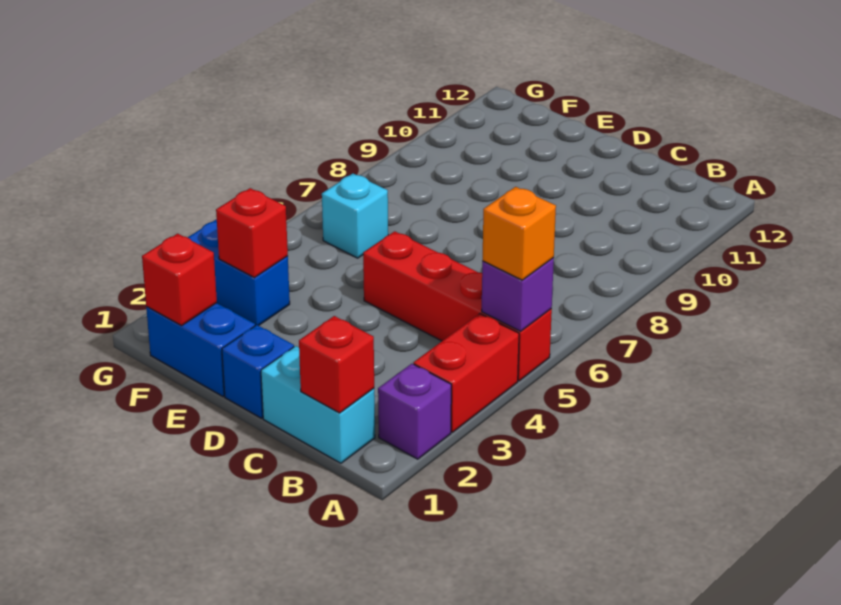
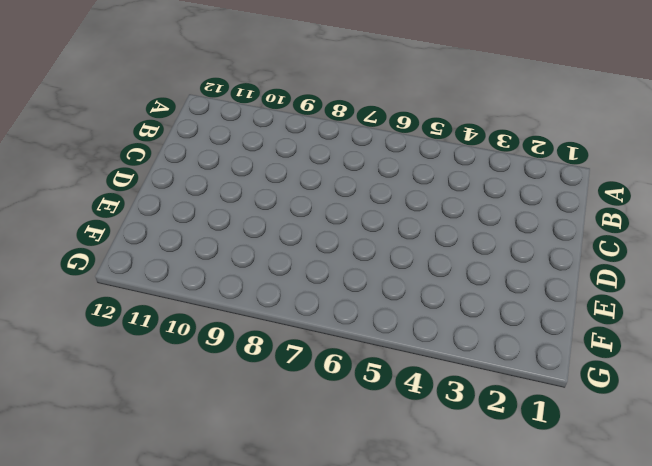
none -> purple brick A2 level 1
none -> red brick A3:A4 level 1
none -> red brick A5:D5 level 1

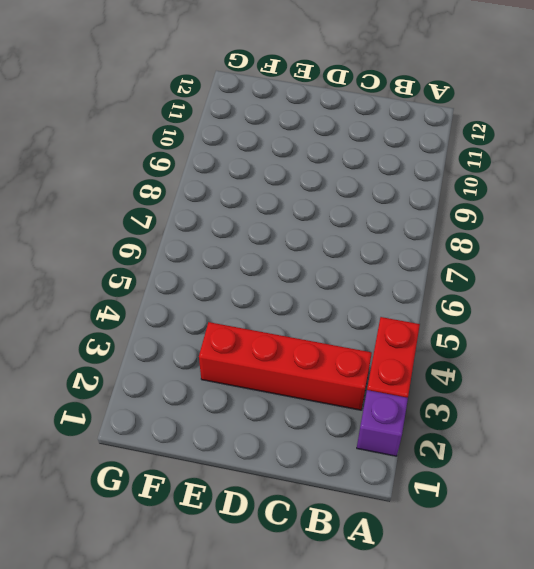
red brick B3:E3 level 1 -> red brick A5:D5 level 1
none -> cyan brick B1:C1 level 1
none -> blue brick D1 level 1
none -> blue brick E1:F1 level 1

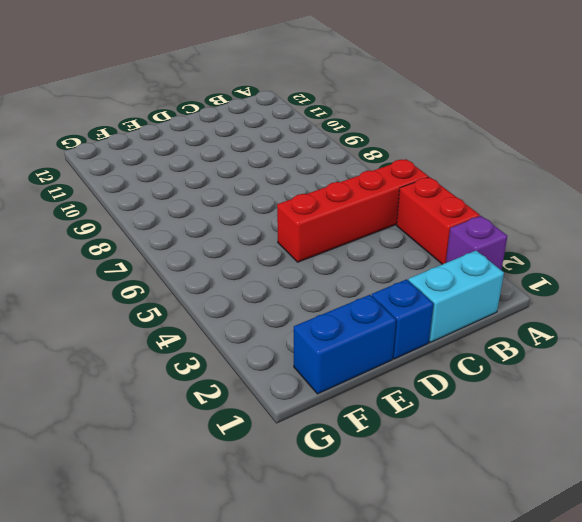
none -> blue brick F3:G3 level 1
none -> cyan brick F6 level 1
none -> purple brick A5 level 2

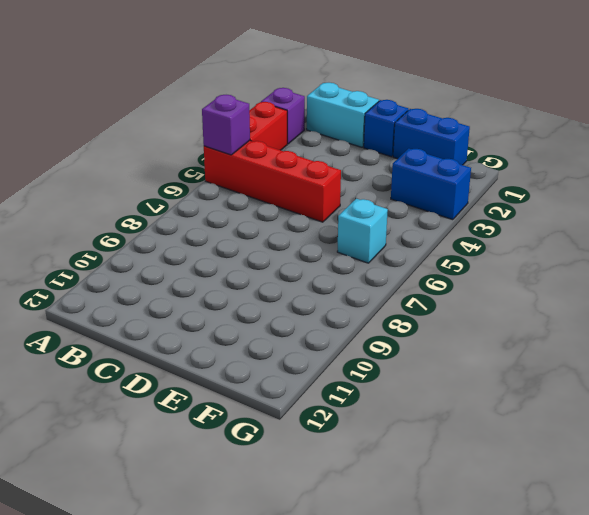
none -> red brick B1 level 2
none -> red brick F1 level 2
none -> red brick F3 level 2

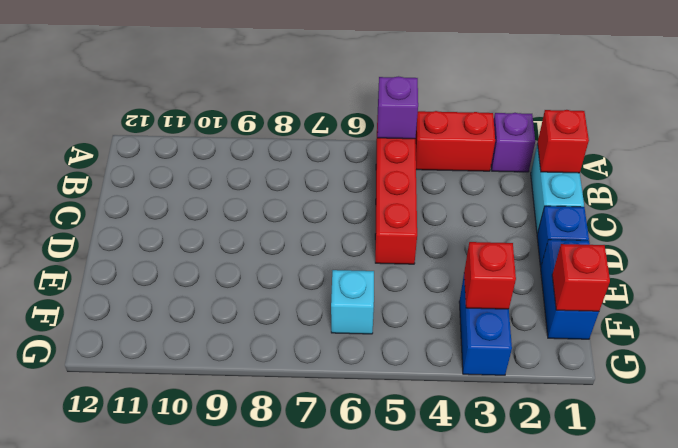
none -> orange brick A5 level 3

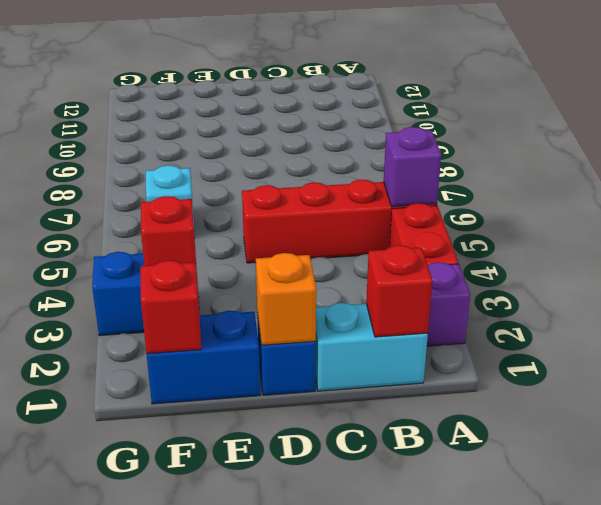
orange brick D1 level 2 -> orange brick A5 level 3

